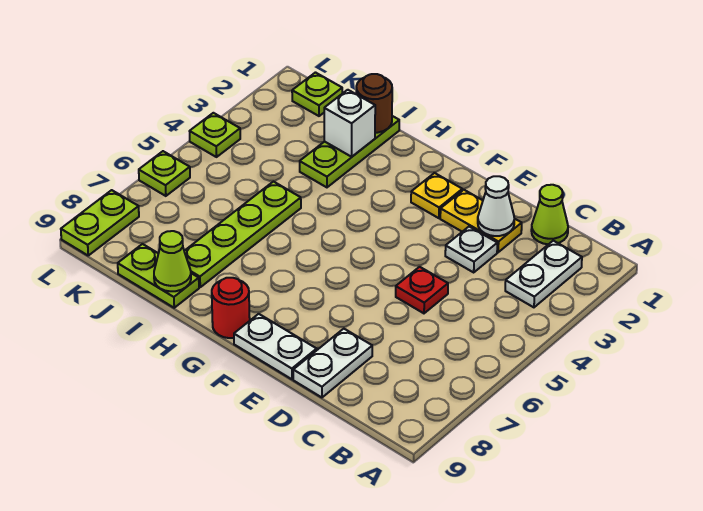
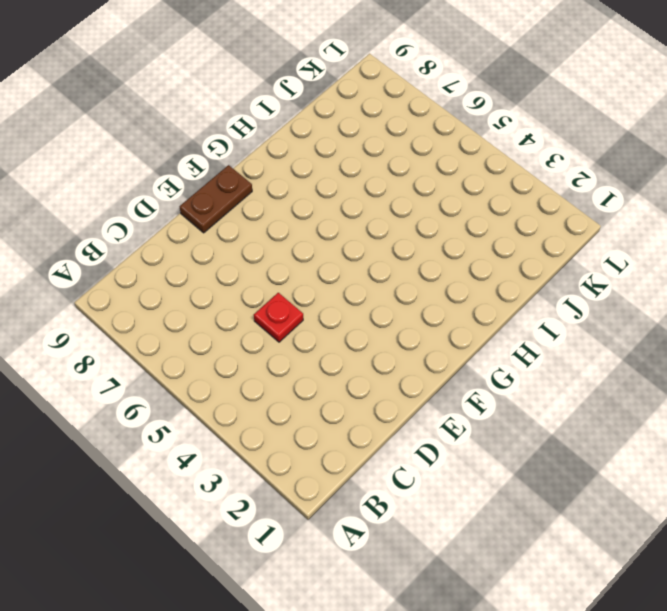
brown plate E9:F9 level 1 -> white plate E9:F9 level 1
none -> white plate B2:B3 level 1
none -> lime cone C1 level 1
none -> yellow plate D2:E2 level 1

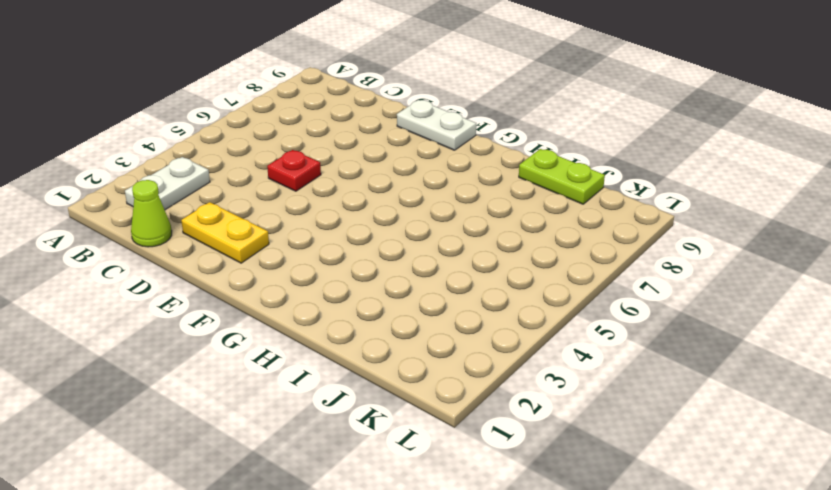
none -> white plate D3 level 1
none -> white plate D8:D9 level 1
none -> yellow plate F2 level 1

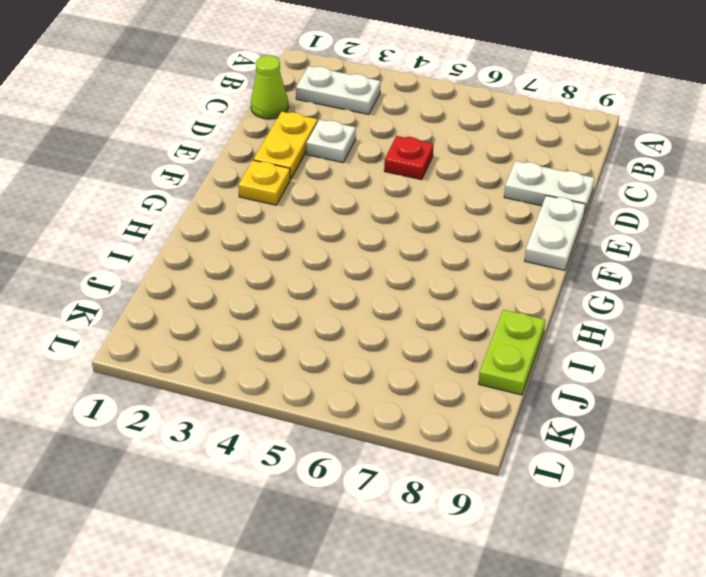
none -> red round brick G9 level 1
none -> lime plate I1:I3 level 1
none -> lime plate I5:I8 level 1

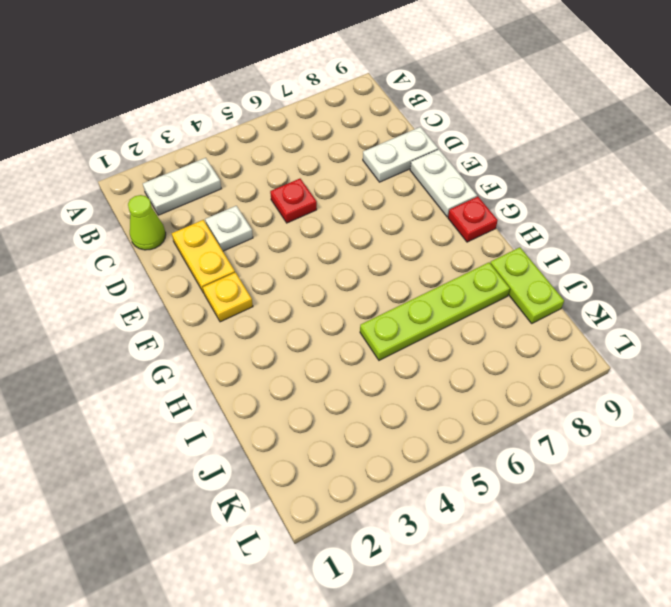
red plate G9 level 1 -> red round brick G9 level 1
none -> lime plate I1:I3 level 1
none -> lime plate K1 level 1
none -> lime plate L4 level 1

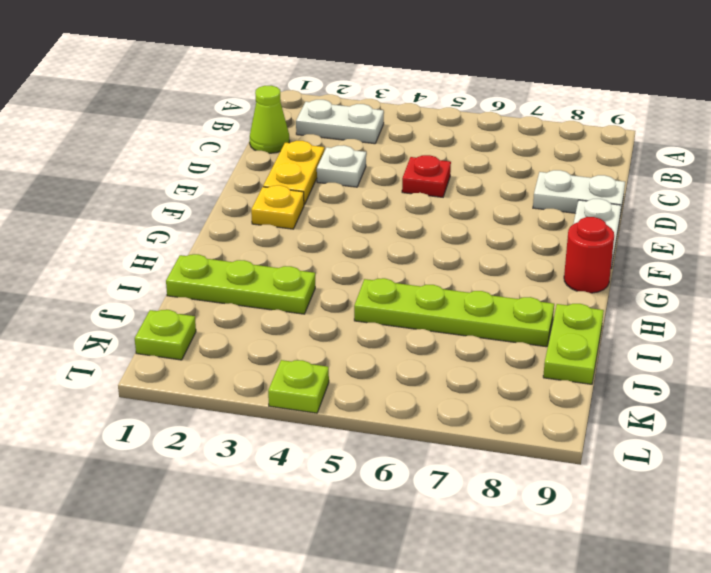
none -> lime plate L6 level 1
none -> lime plate L8:L9 level 1
none -> white cone D2 level 2

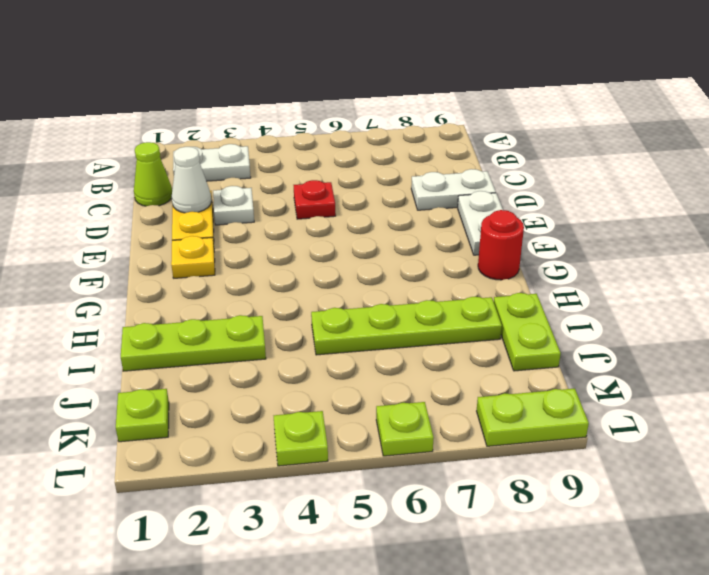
none -> brown round brick I1 level 2
none -> white brick I2 level 2
none -> lime cone I9 level 2

